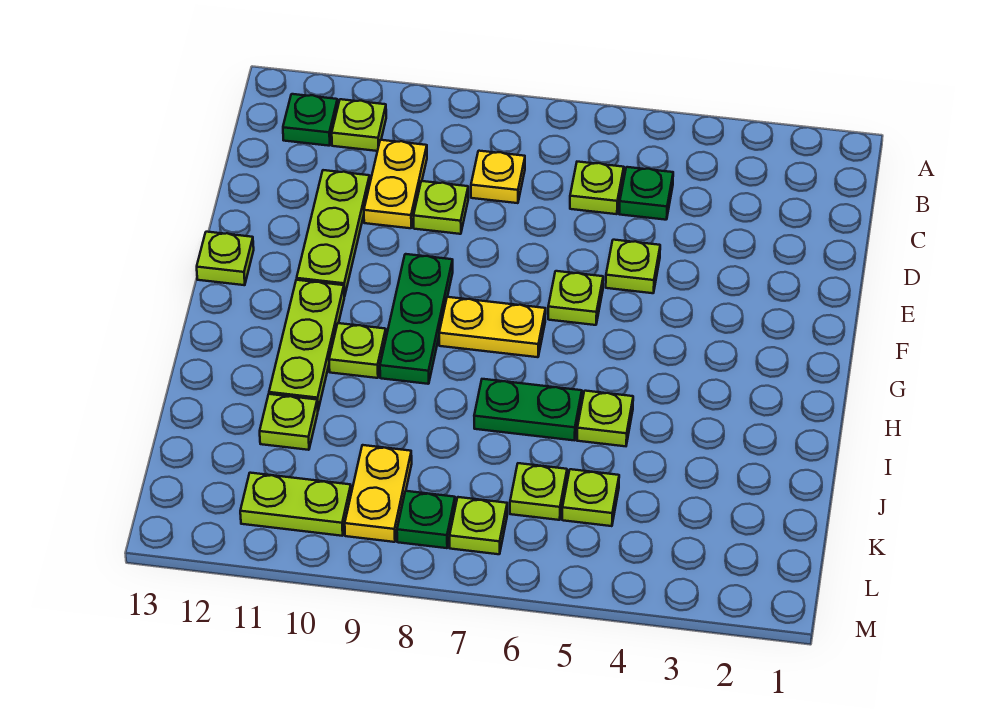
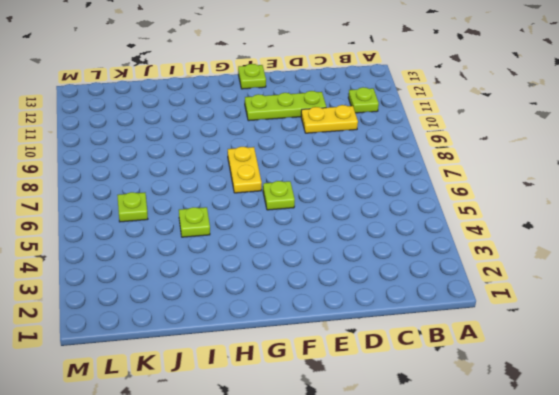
none -> green plate B12 level 1
none -> green plate C5 level 1
none -> lime plate C6 level 1

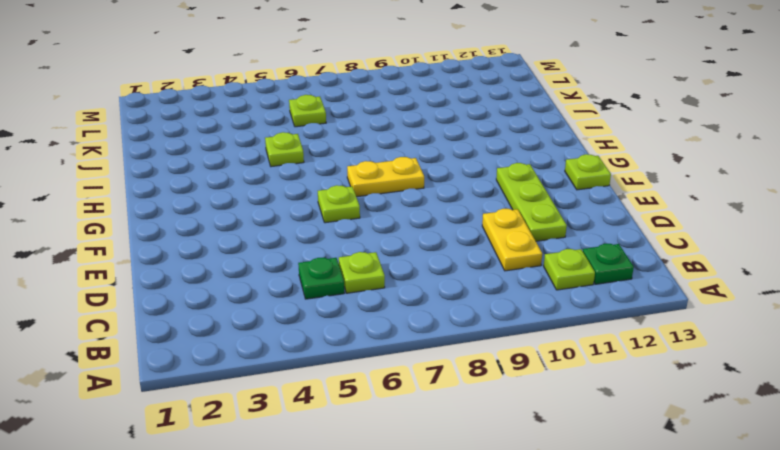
none -> yellow plate C8 level 1
none -> lime plate D9 level 1
none -> lime plate E5 level 1

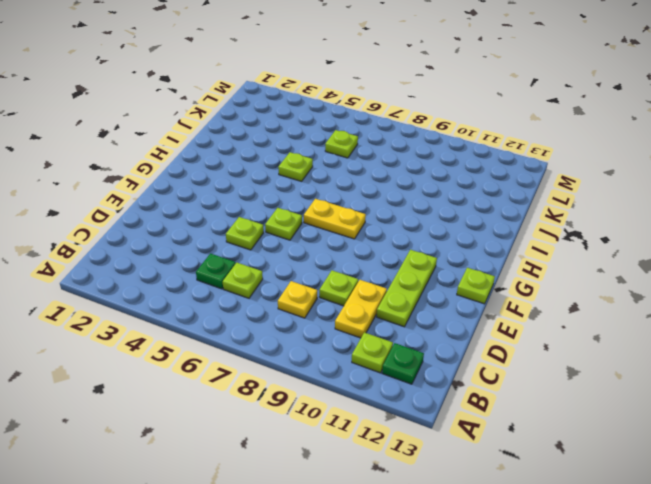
none -> green plate F9:H9 level 1
none -> lime plate G11:I11 level 1
none -> lime plate H10 level 1

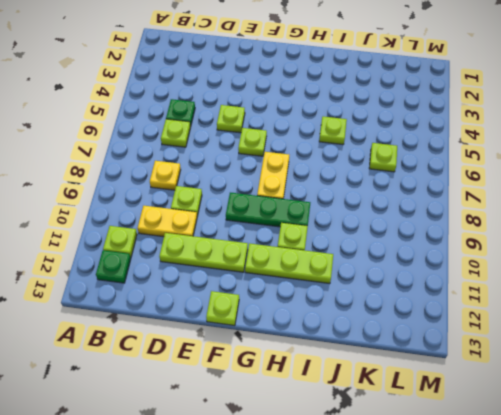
none -> green plate I6:I7 level 1
none -> lime plate J11 level 1
none -> lime plate K5 level 1

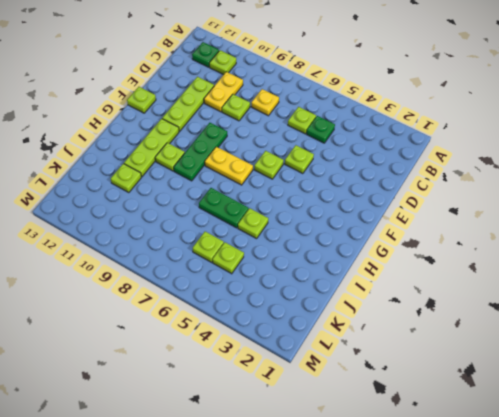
none -> yellow plate K9:L9 level 1
none -> lime plate L7 level 1
none -> green plate L8 level 1

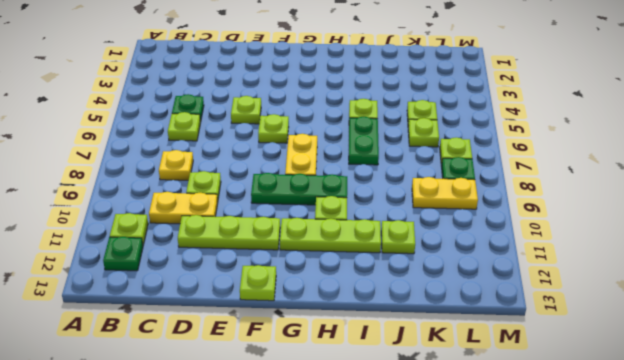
none -> lime plate L10:L11 level 1

